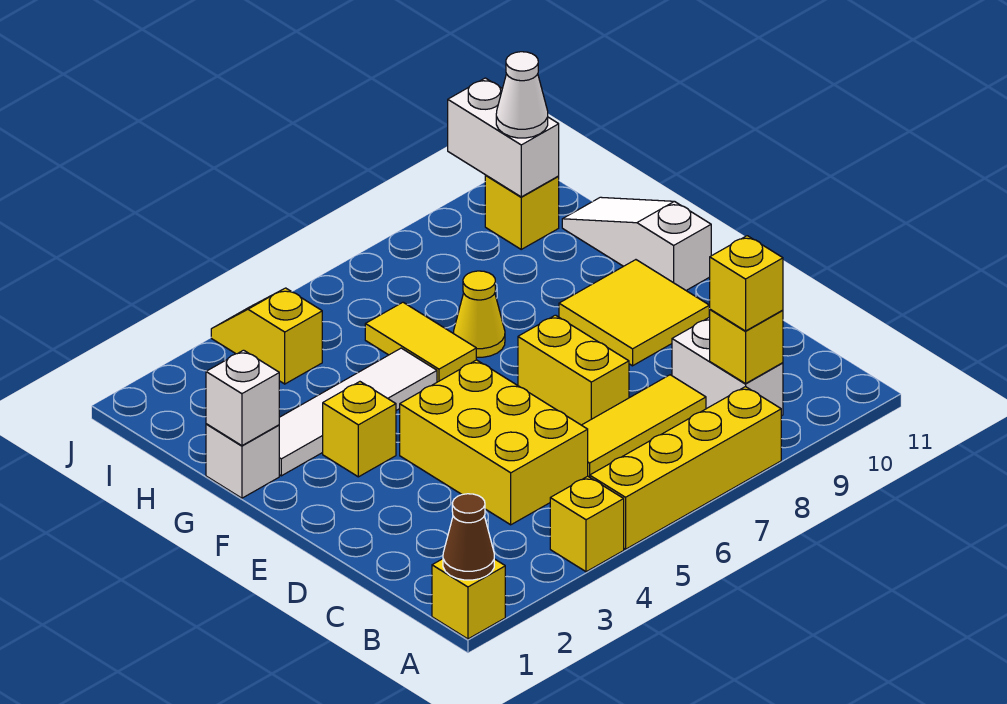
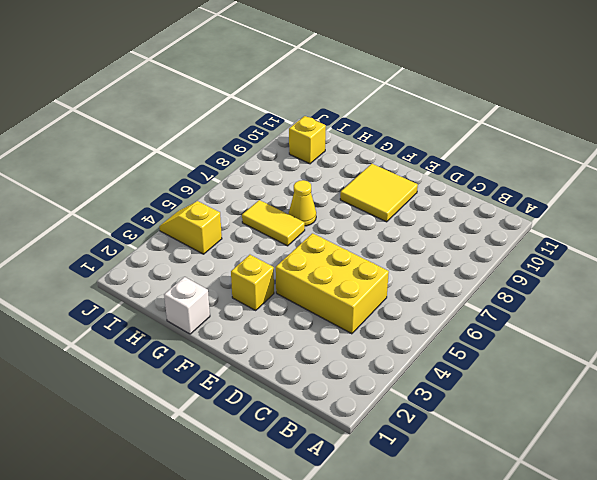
none -> yellow brick A1 level 1
none -> yellow brick A4 level 1
none -> yellow brick A5:A8 level 1

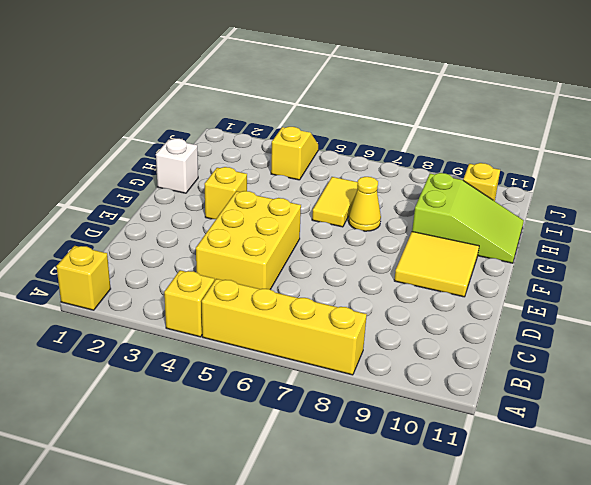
lime slope G9:H11 level 1 top 9 -> white slope F11:H11 level 1 top F
none -> white brick B9:C9 level 1
none -> yellow tile C6:C8 level 1
none -> yellow brick D7:E7 level 1

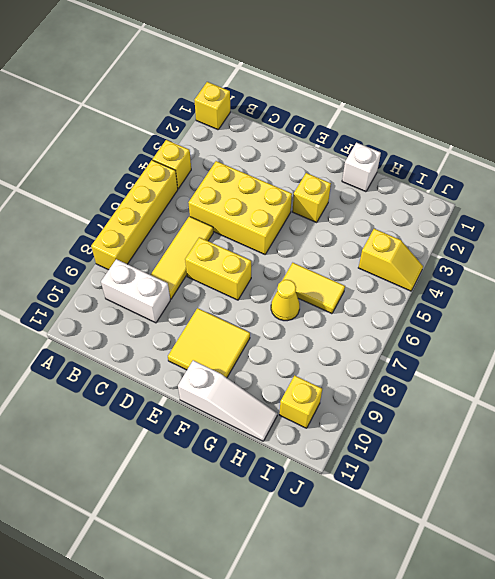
none -> white tile G2:G5 level 1
none -> brown cone A1 level 2
none -> yellow brick B9 level 2

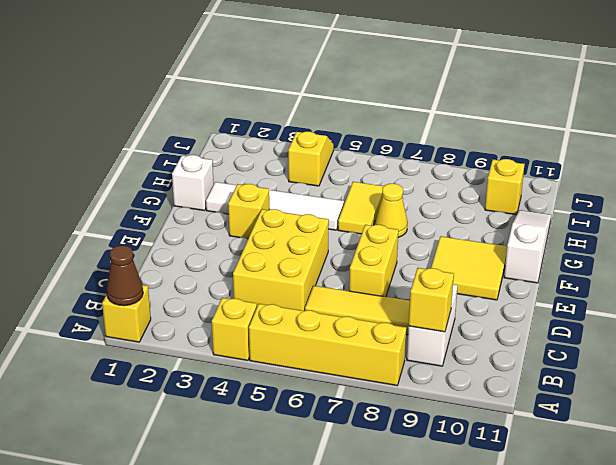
none -> white brick G1 level 2
none -> white brick I10:J10 level 2
none -> yellow brick B9 level 3

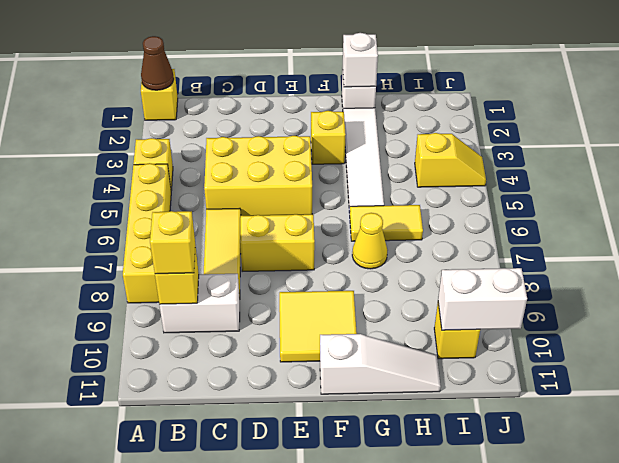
none -> white cone I10 level 3

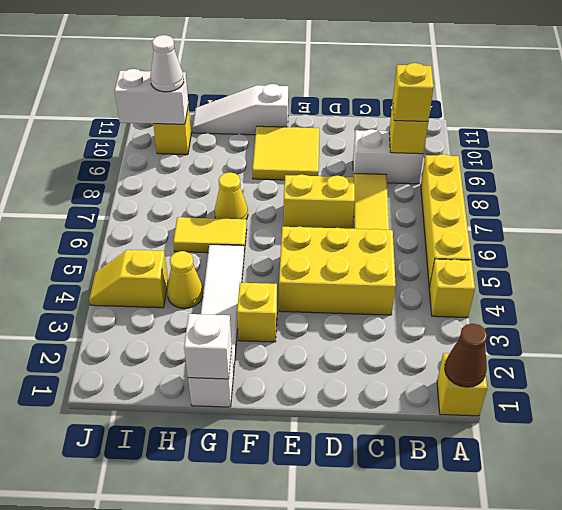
yellow cone H4 level 1 -> none

